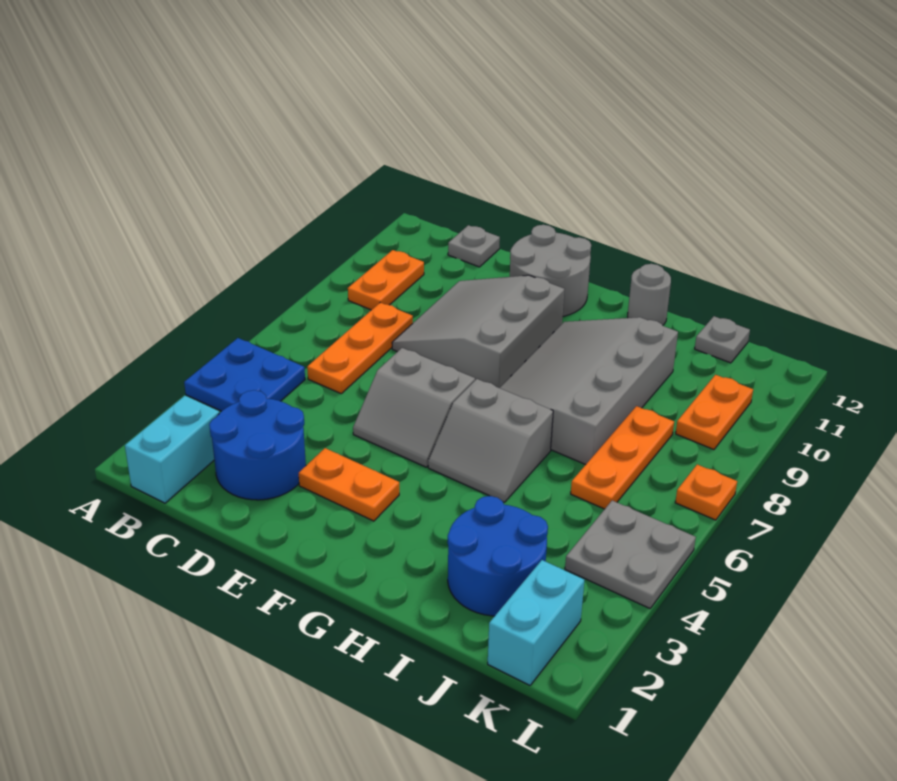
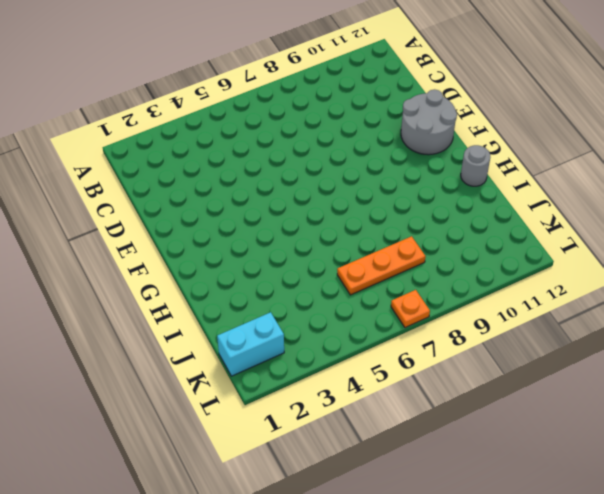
none -> blue plate A4:B5 level 1
none -> cyan brick B1:B2 level 1
none -> orange plate B9:B10 level 1

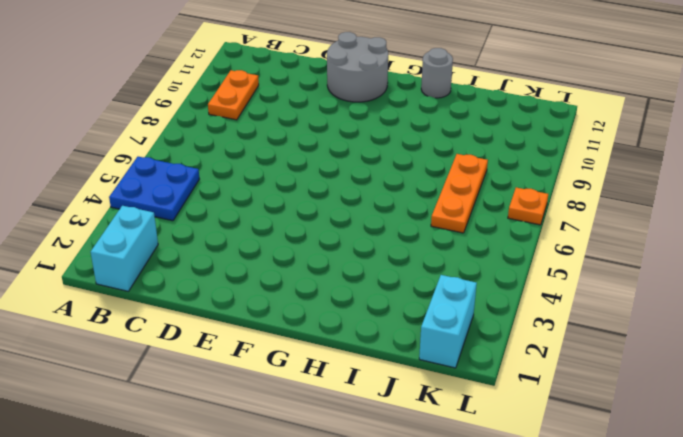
none -> blue round brick C2:D3 level 1
none -> orange plate C6:C8 level 1
none -> grey plate C12 level 1

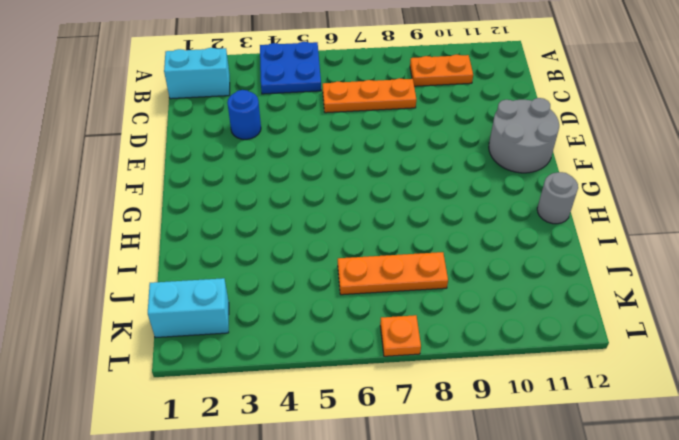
blue round brick D3 level 1 -> blue round brick C2:D3 level 1
none -> grey plate C12 level 1
none -> grey slope D8:F10 level 1 top F
none -> orange plate E3:F3 level 1

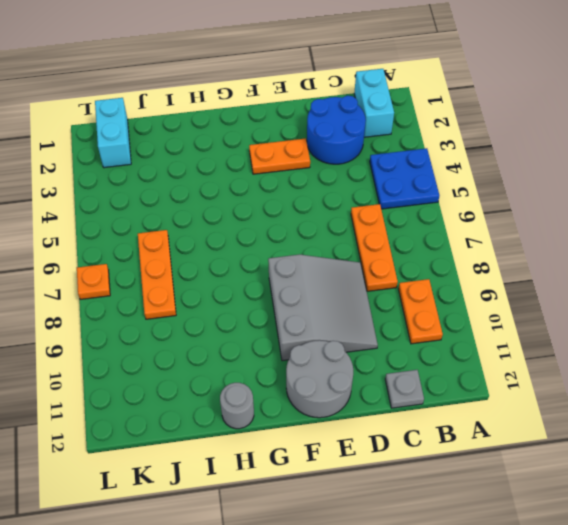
none -> grey slope E5:F6 level 1 top 6
none -> grey slope G5:H6 level 1 top 6
none -> grey slope G7:I10 level 1 top I

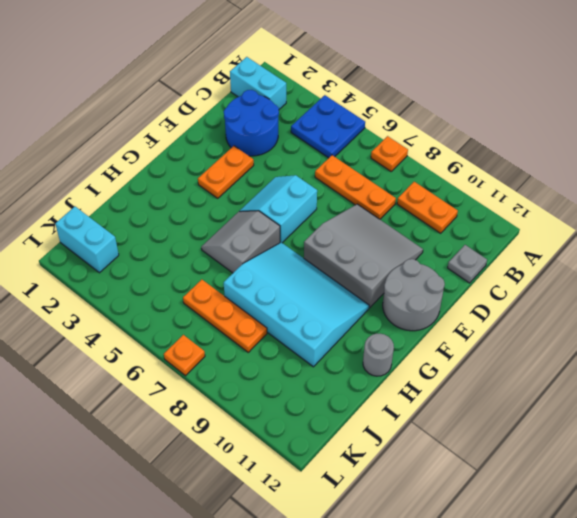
orange plate A7 level 1 -> none
cyan slope E5:F6 level 1 top 6 -> grey slope E5:F6 level 1 top 6
cyan slope G7:I10 level 1 top I -> grey slope G7:I10 level 1 top I
none -> blue round brick I2:J3 level 1
none -> grey plate J12 level 1
none -> grey plate K4:L5 level 1

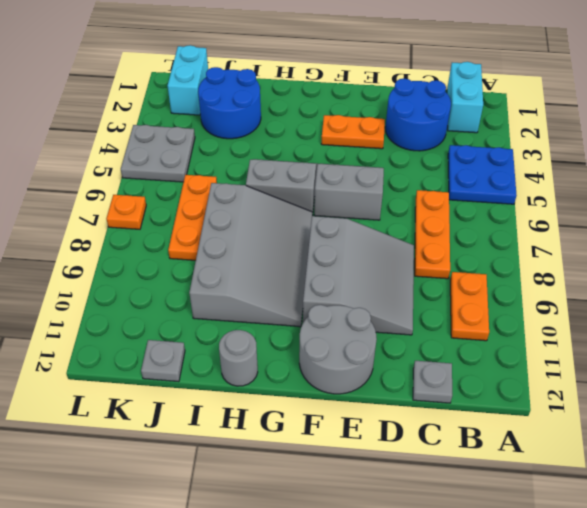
none -> orange plate K9:K10 level 1

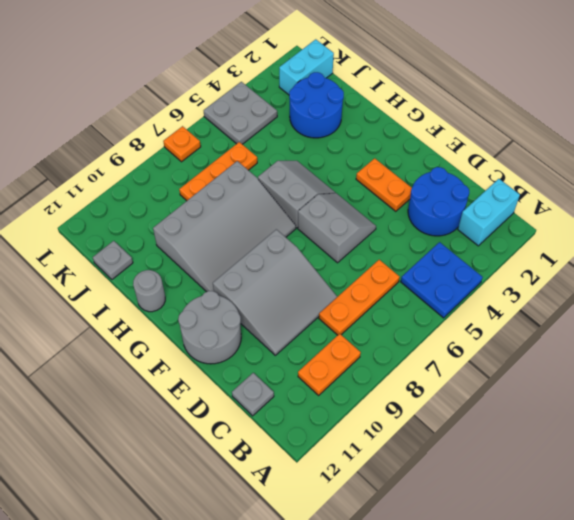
none -> orange plate K9:K10 level 1

